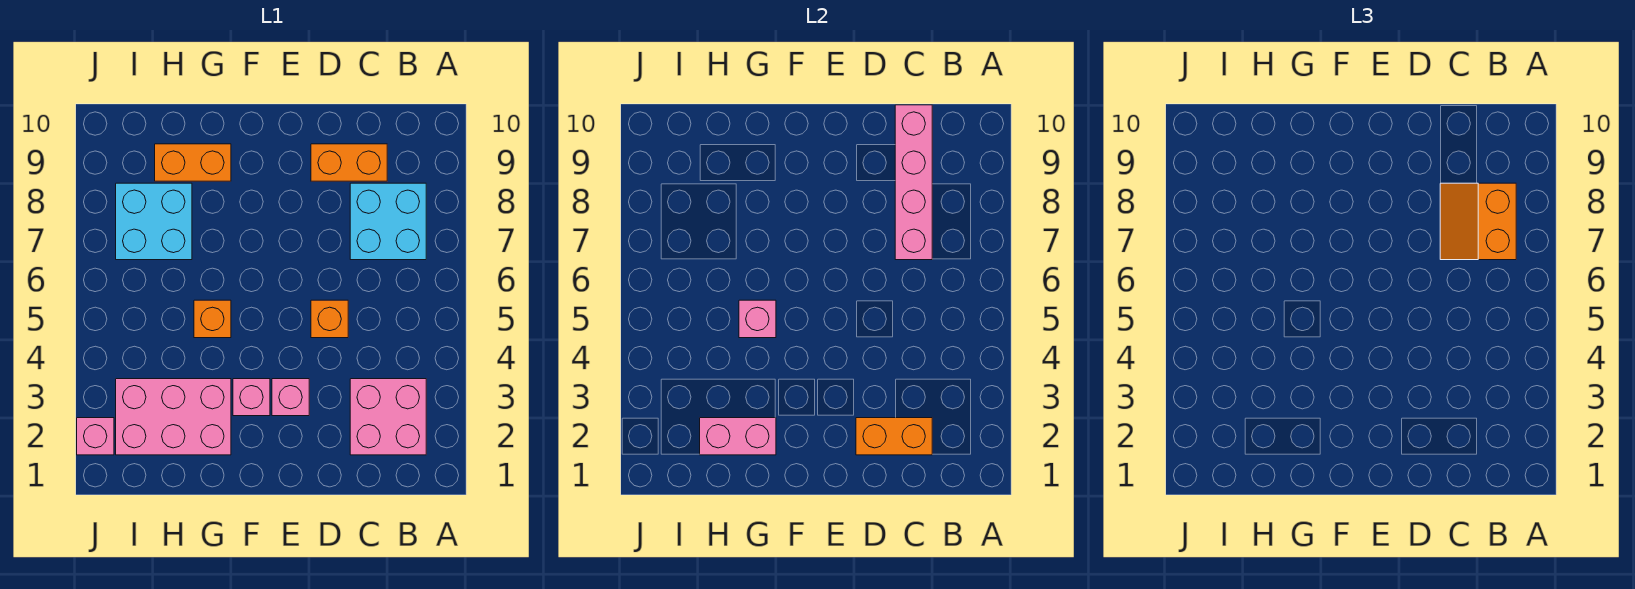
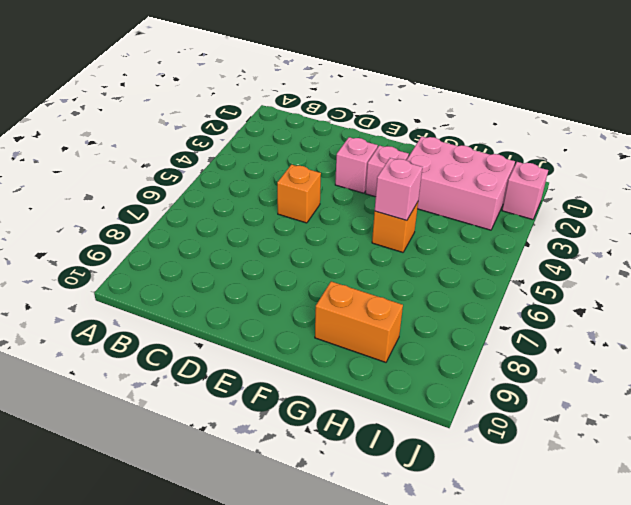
none -> pink brick B2:C3 level 1
none -> cyan brick B7:C8 level 1
none -> orange brick C9:D9 level 1

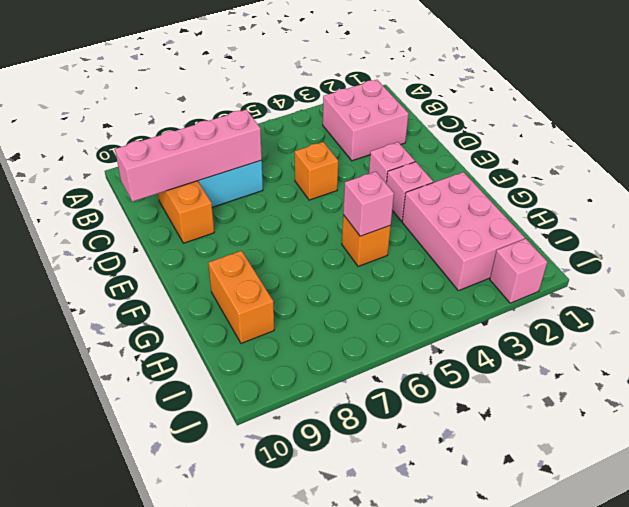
none -> cyan brick H7:I8 level 1
none -> orange brick C2:D2 level 2
none -> pink brick G2:H2 level 2

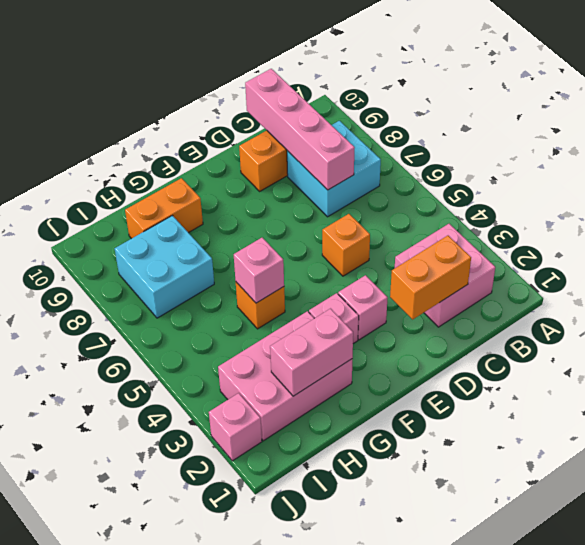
none -> orange slope B7:C8 level 3 top B

